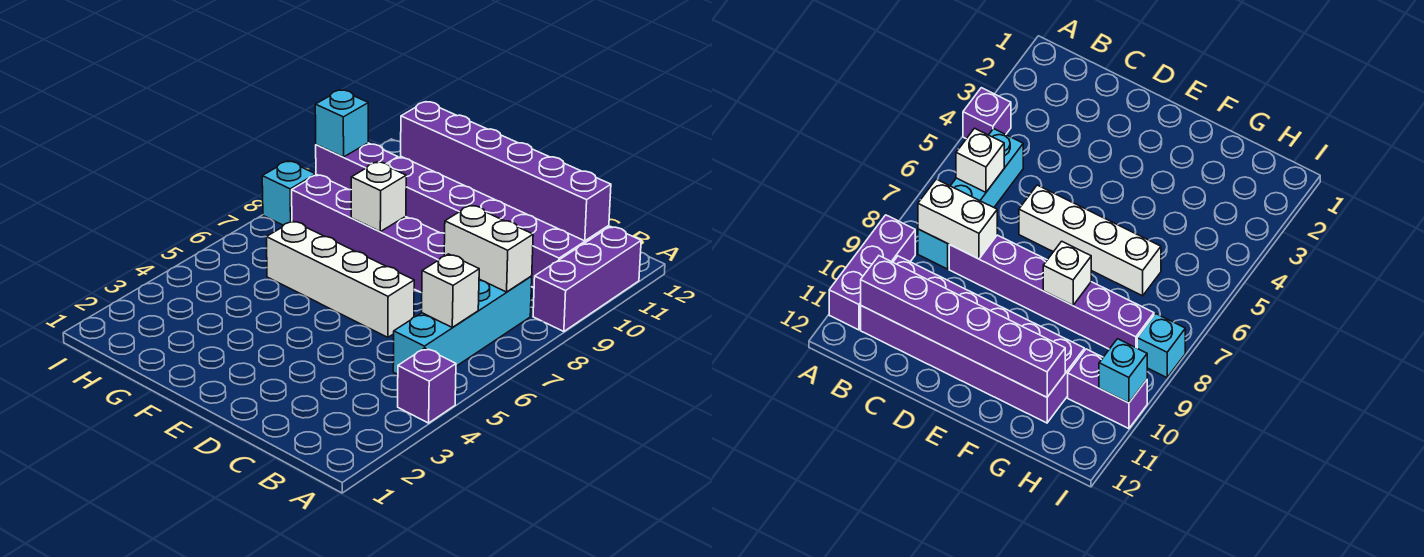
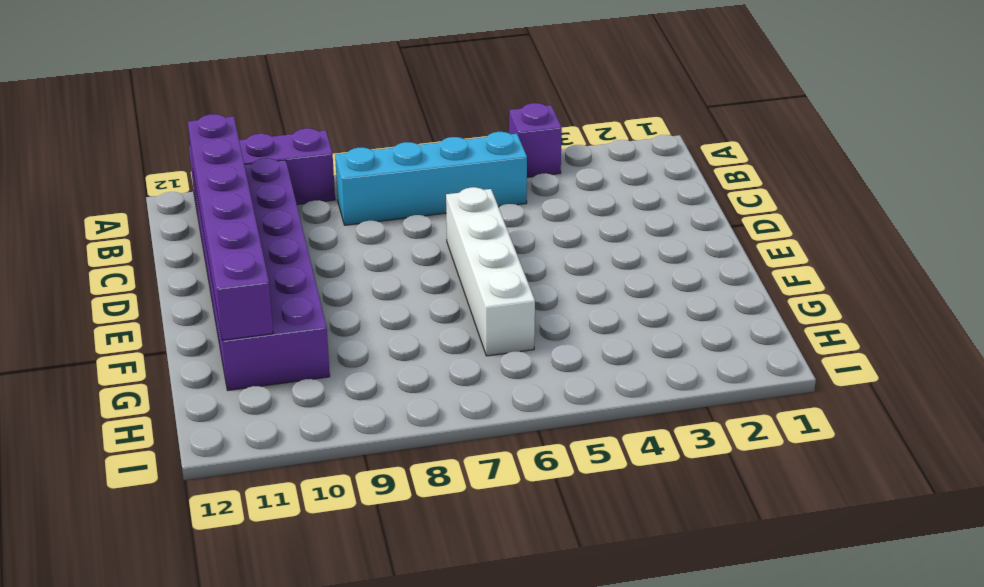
none -> purple brick C8:H8 level 1
none -> purple brick H10:I10 level 1
none -> cyan brick I8 level 1

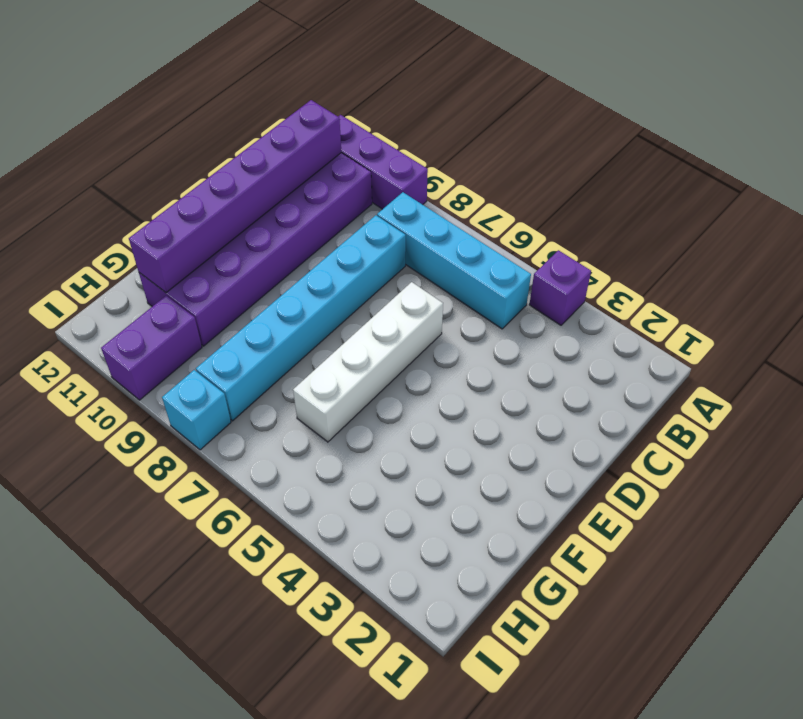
cyan brick C8:H8 level 1 -> purple brick C8:H8 level 1
none -> white brick B6 level 2
none -> white brick B8:C8 level 2
none -> white brick F8 level 2

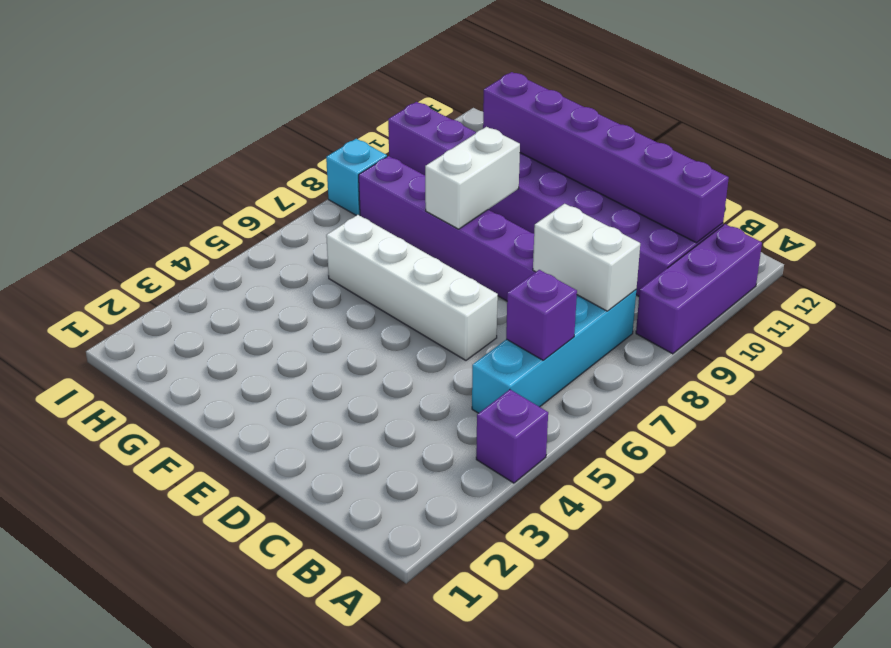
purple brick B6 level 2 -> white brick B6 level 2
white brick F8:F9 level 2 -> white brick F8 level 2
none -> cyan brick I10 level 2

